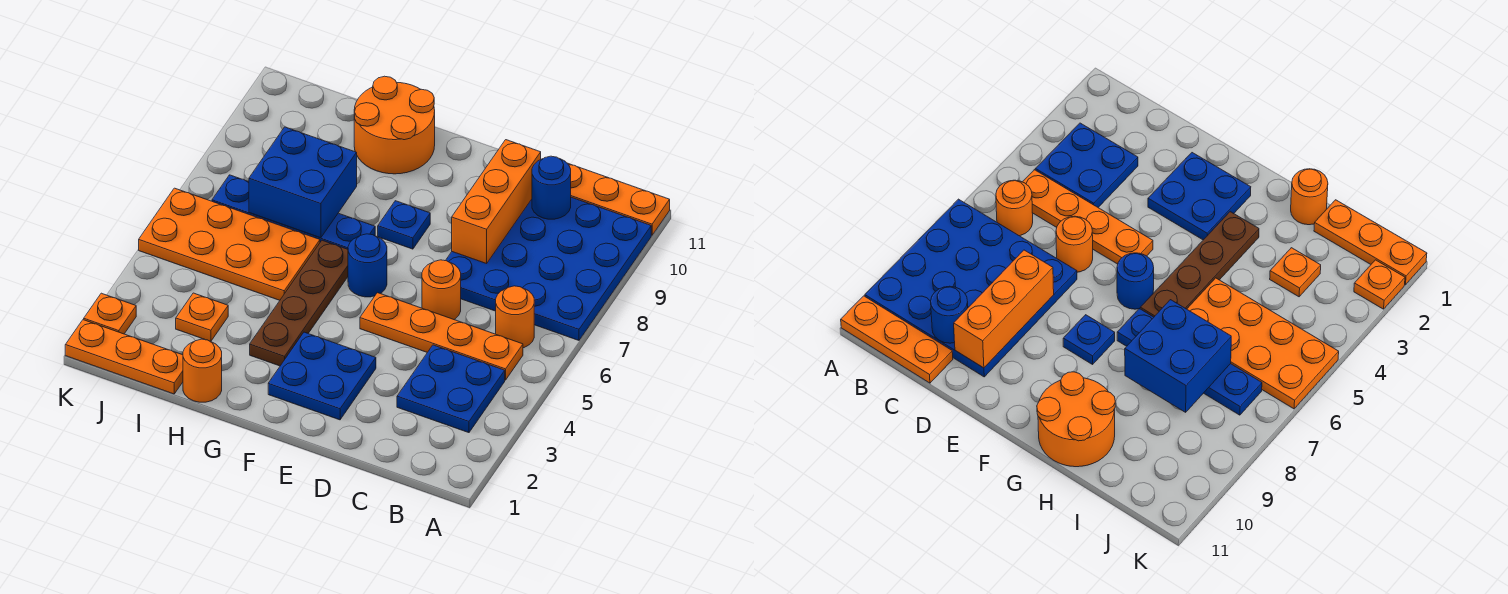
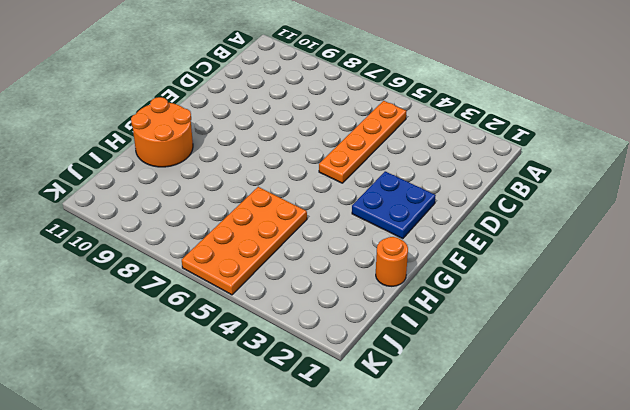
none -> blue plate A7:D10 level 1
none -> orange plate A11:C11 level 1
none -> blue plate B3:C4 level 1

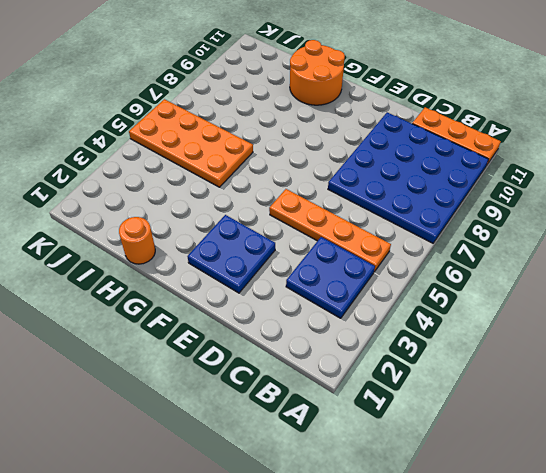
none -> orange round brick B6 level 1
none -> orange round brick D6 level 1
none -> blue round brick F6 level 1

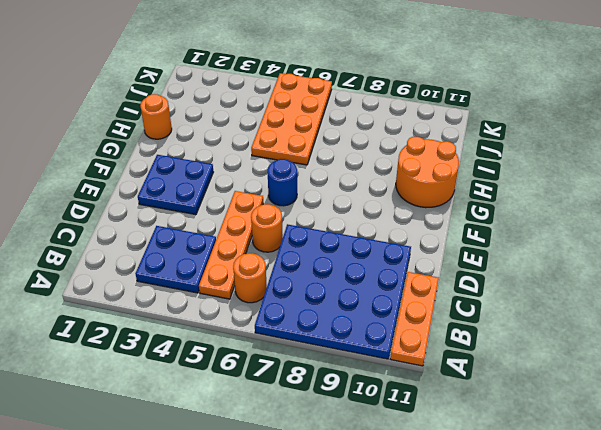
none -> blue plate F8 level 1
none -> brown plate G3:G6 level 1
none -> blue plate G7:J7 level 1

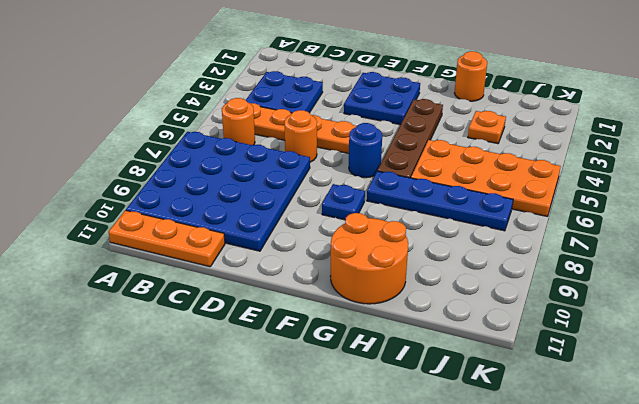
none -> orange plate I1:K1 level 1
none -> orange plate K2 level 1
none -> blue round brick C10 level 2

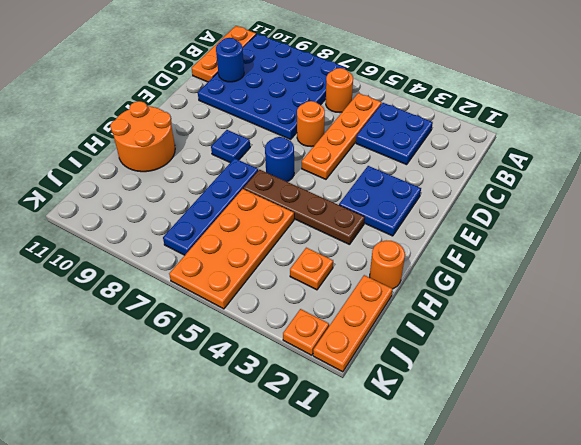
none -> orange brick D8:D10 level 2
none -> blue brick H7:I8 level 2

